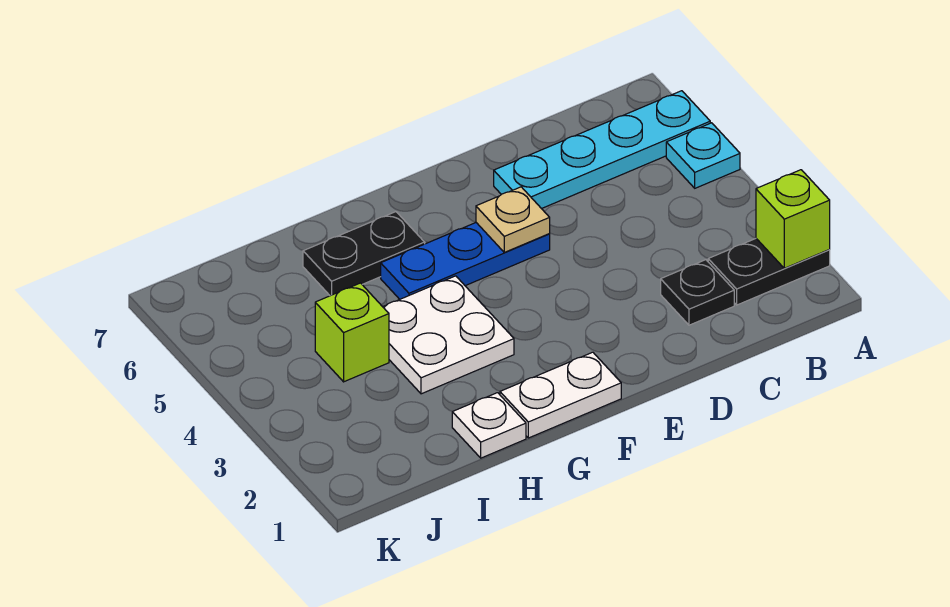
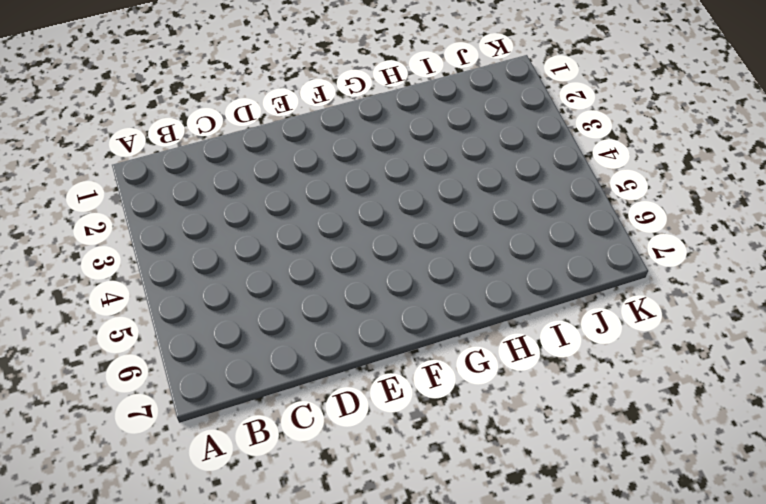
none -> black plate A2:B2 level 1
none -> cyan plate A5 level 1
none -> cyan plate A6:D6 level 1

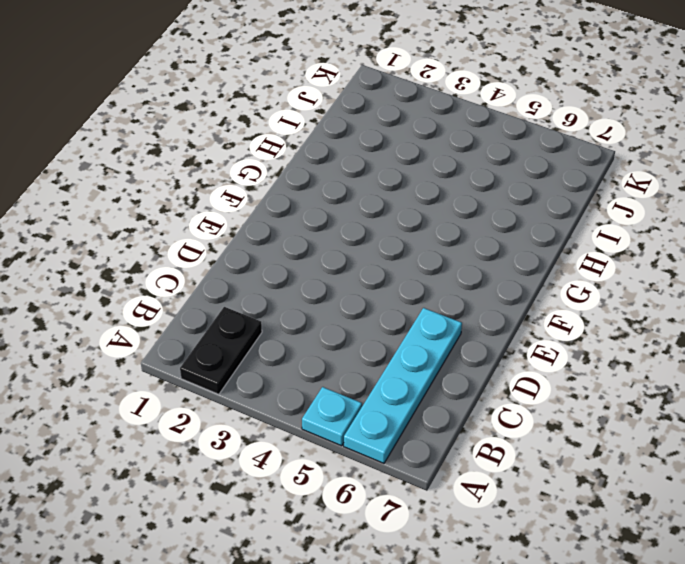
none -> black plate C2 level 1
none -> blue plate E5:G5 level 1
none -> white plate F1:G1 level 1

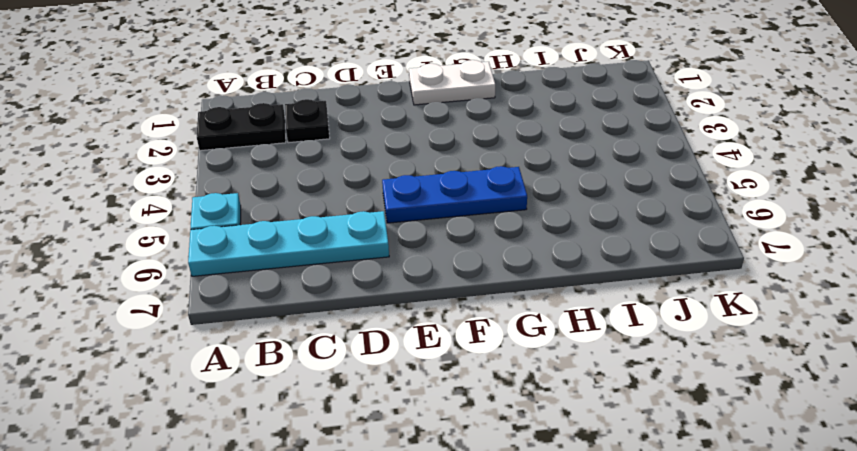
none -> white plate G3:H4 level 1
none -> black plate G6:H6 level 1
none -> white plate H1 level 1

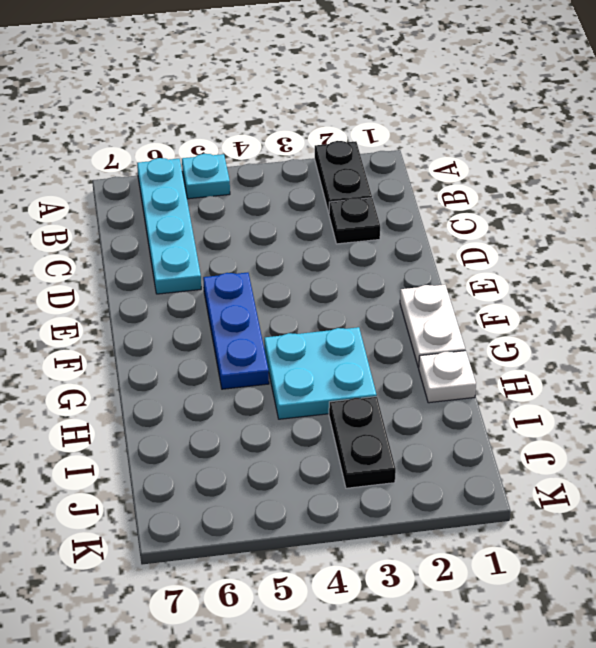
cyan plate G3:H4 level 1 -> white plate G3:H4 level 1
black plate I3:J3 level 1 -> black plate G6:H6 level 1
none -> lime brick I4 level 1
none -> lime brick A2 level 2
none -> tan plate E5 level 2

